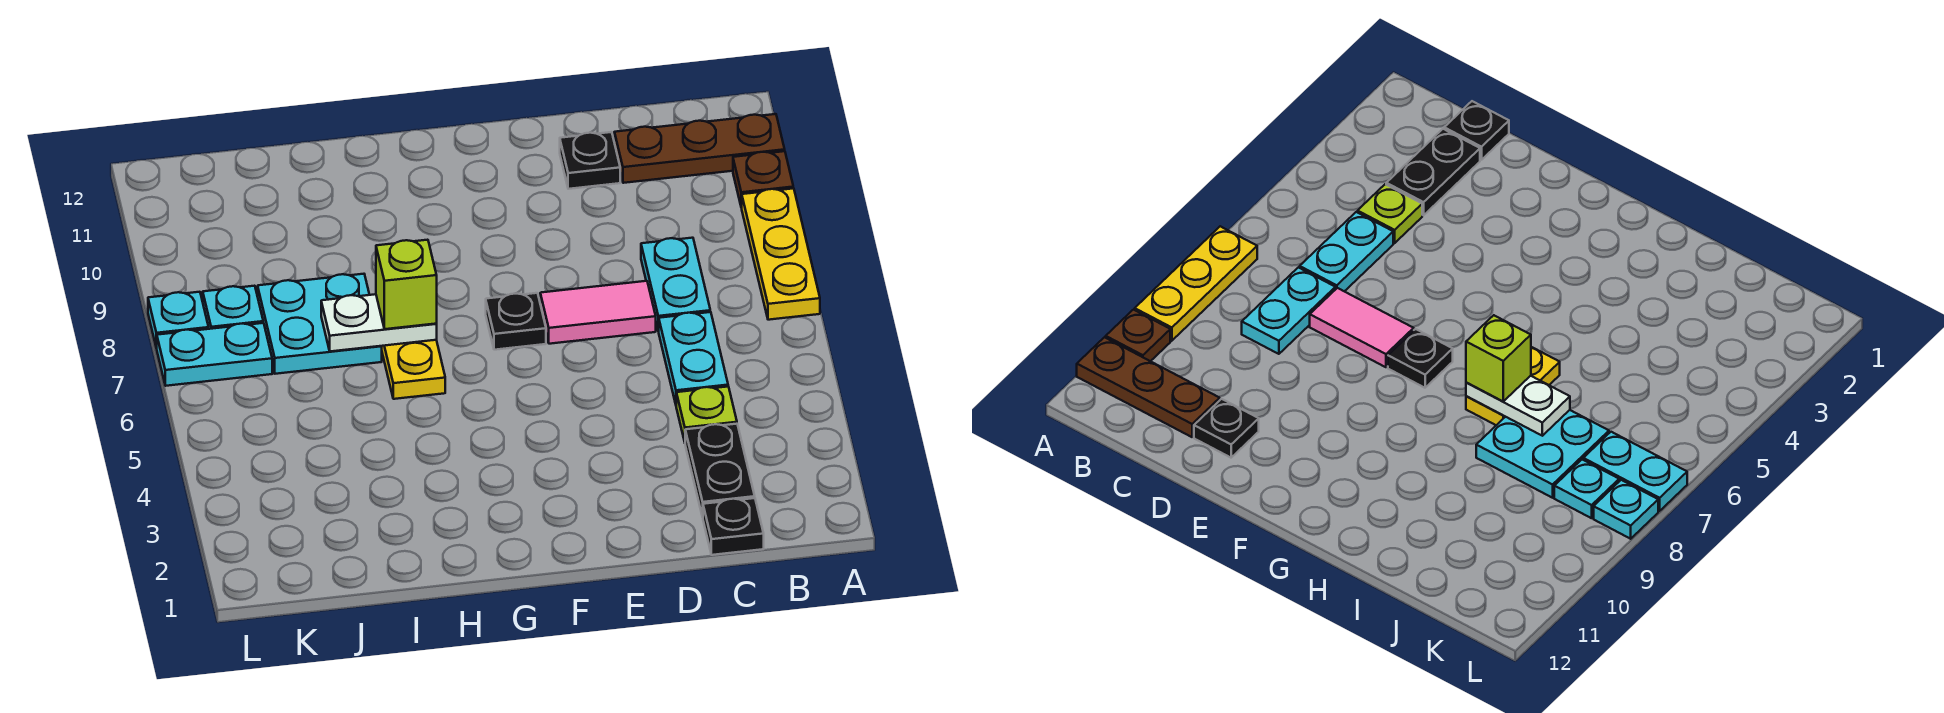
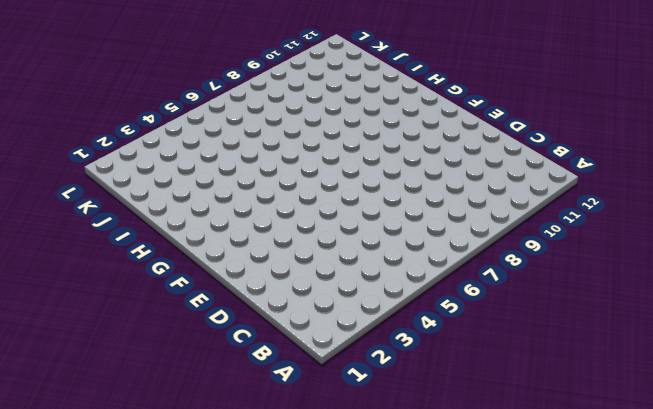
none -> yellow plate A7:A9 level 1
none -> brown plate A10 level 1
none -> brown plate A11:C11 level 1

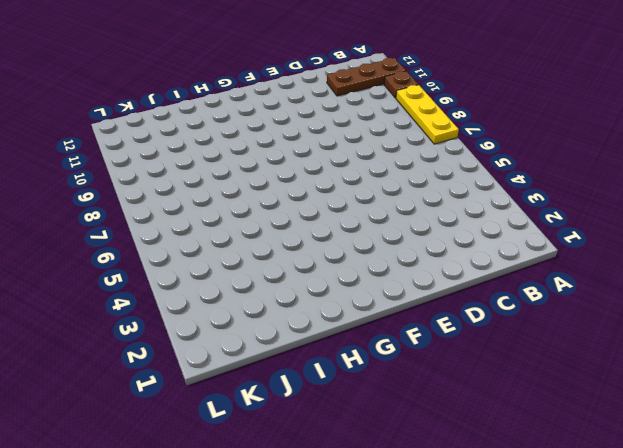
none -> black plate C1 level 1
none -> black plate C2:C3 level 1
none -> lime plate C4 level 1

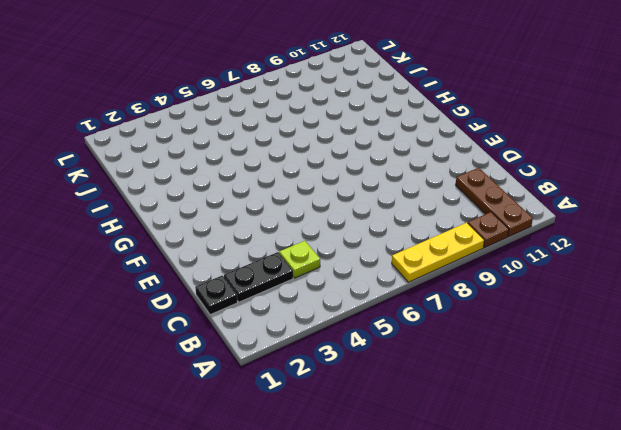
none -> cyan plate C5:C6 level 1
none -> cyan plate C7:C8 level 1
none -> pink tile D7:E7 level 1

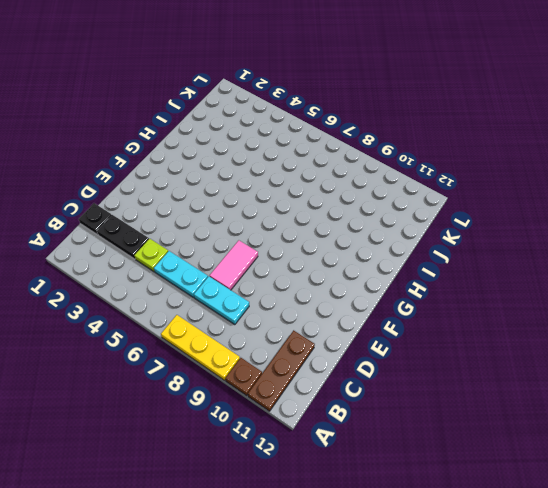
none -> black plate D11 level 1
none -> black plate F7 level 1
none -> yellow plate H6:H7 level 1

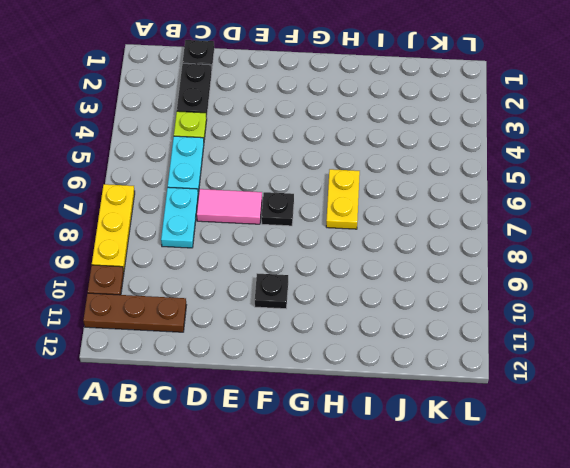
black plate F10 level 1 -> black plate D11 level 1
none -> cyan plate I7:J8 level 1
none -> cyan plate K7:L7 level 1
none -> cyan plate K8 level 1

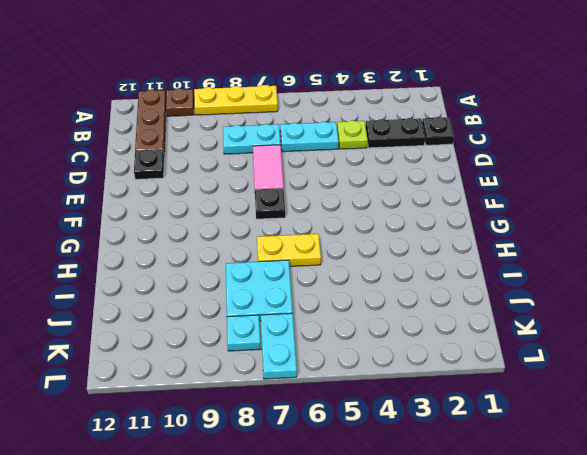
none -> cyan plate L8 level 1
none -> white plate H7:I7 level 2
none -> lime brick H7 level 3

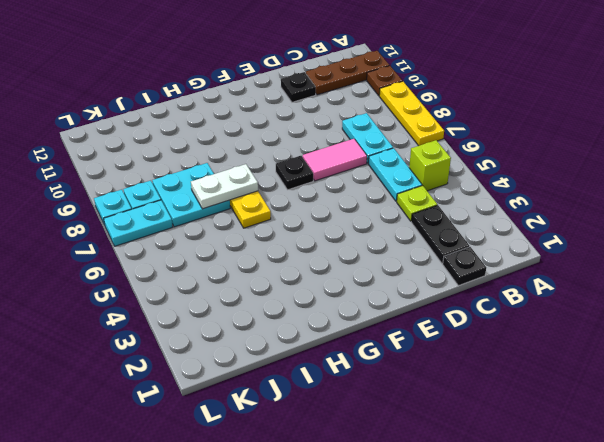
lime brick B5 level 1 -> lime brick H7 level 3

